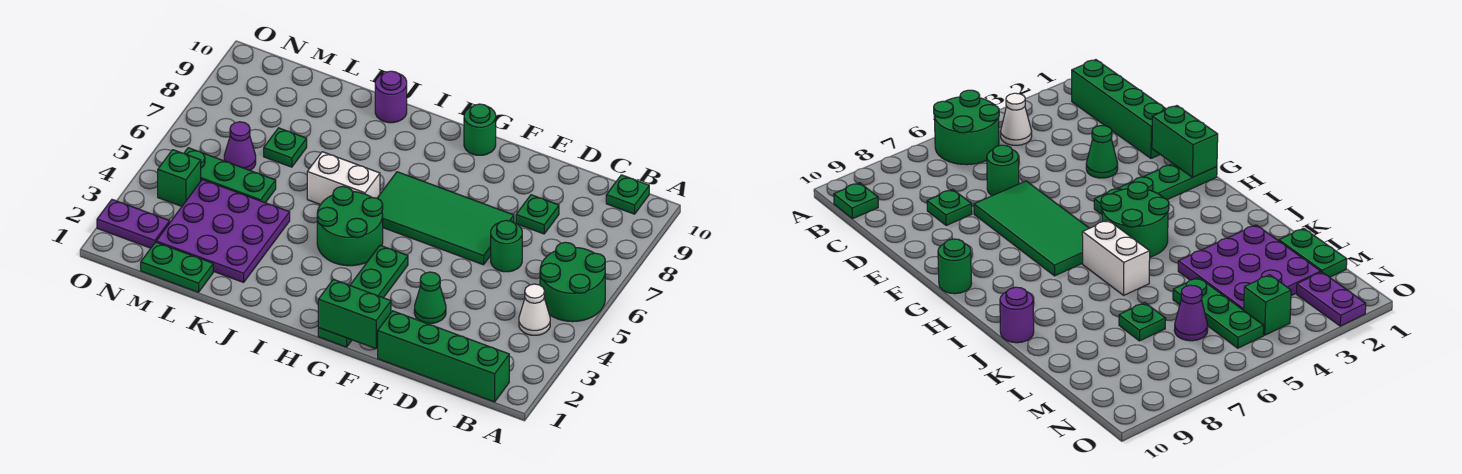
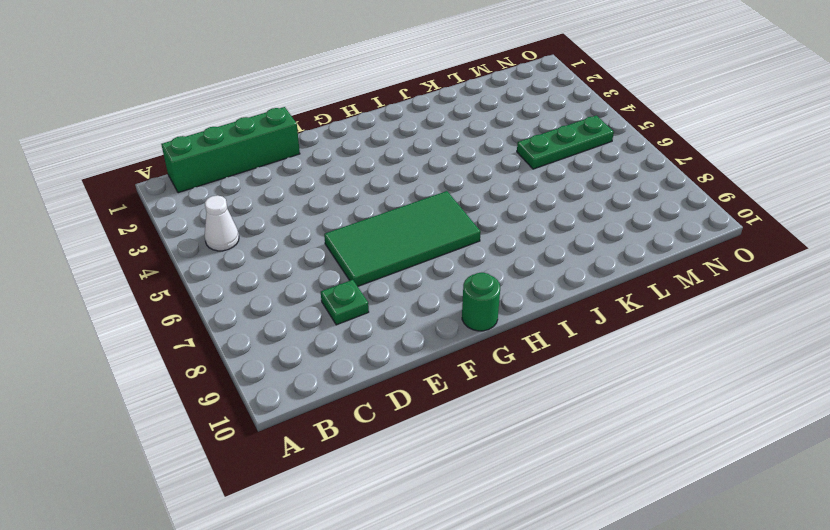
none -> green round brick A5:B6 level 1
none -> green plate B10 level 1
none -> green round brick D6 level 1

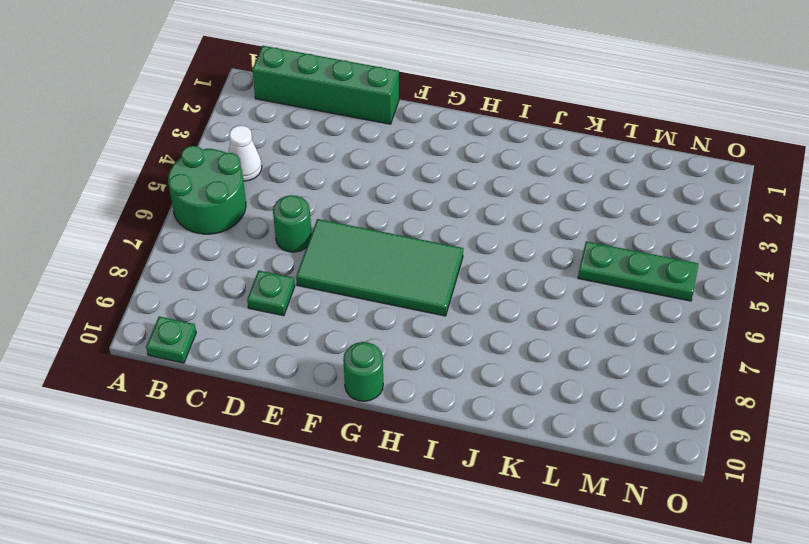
none -> green cone E3 level 1
none -> green plate G1:G4 level 1
none -> green round brick H4:I5 level 1

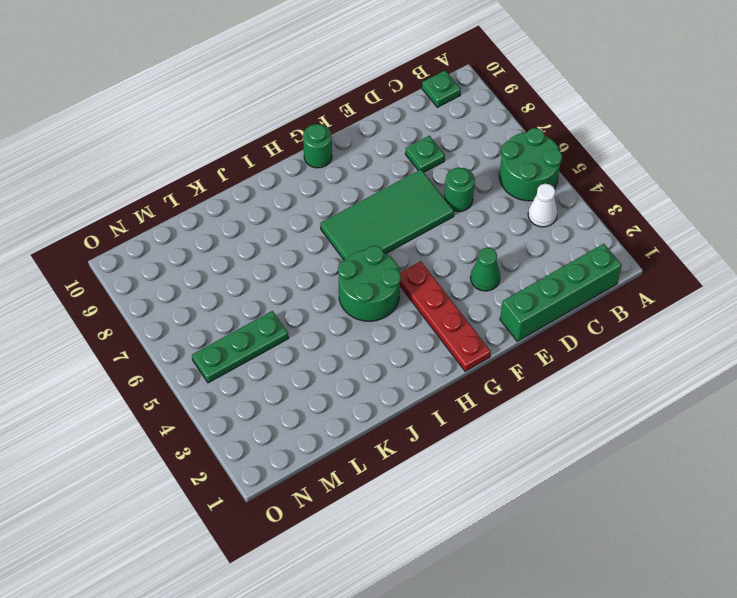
red plate G1:G4 level 1 -> green plate G1:G4 level 1
none -> white brick I6:J6 level 1
none -> purple round brick J10 level 1
none -> purple plate K2:M4 level 1

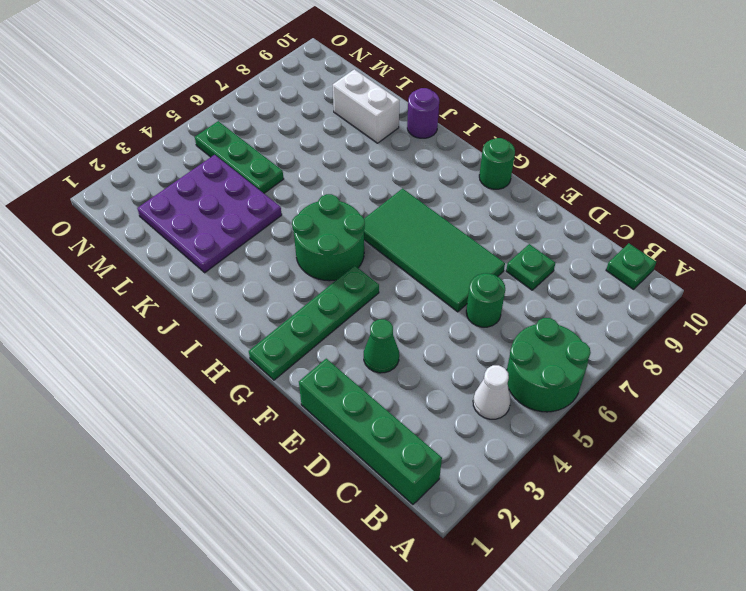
white brick K9:L9 level 1 -> white brick I6:J6 level 1
none -> green plate L1:M1 level 1
none -> green plate L7 level 1
none -> purple cone M6 level 1

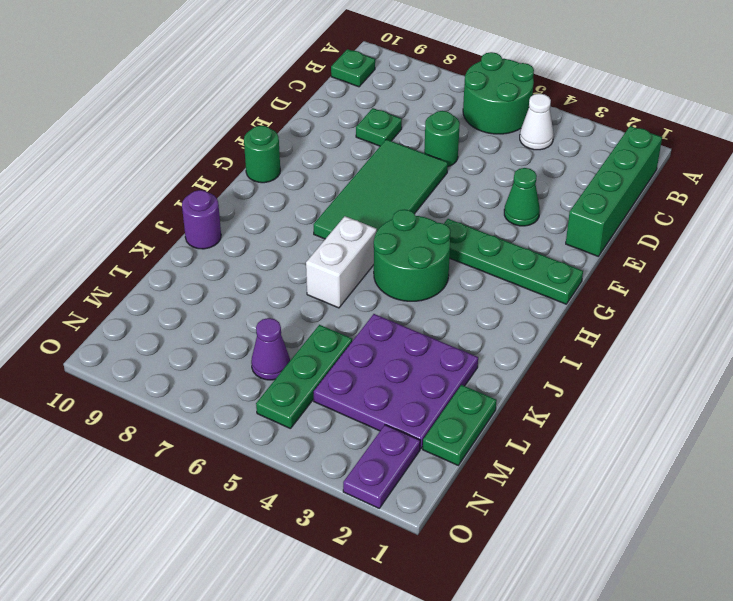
none -> green plate L7 level 1
none -> green brick N4 level 1
none -> green brick F1:G1 level 2

